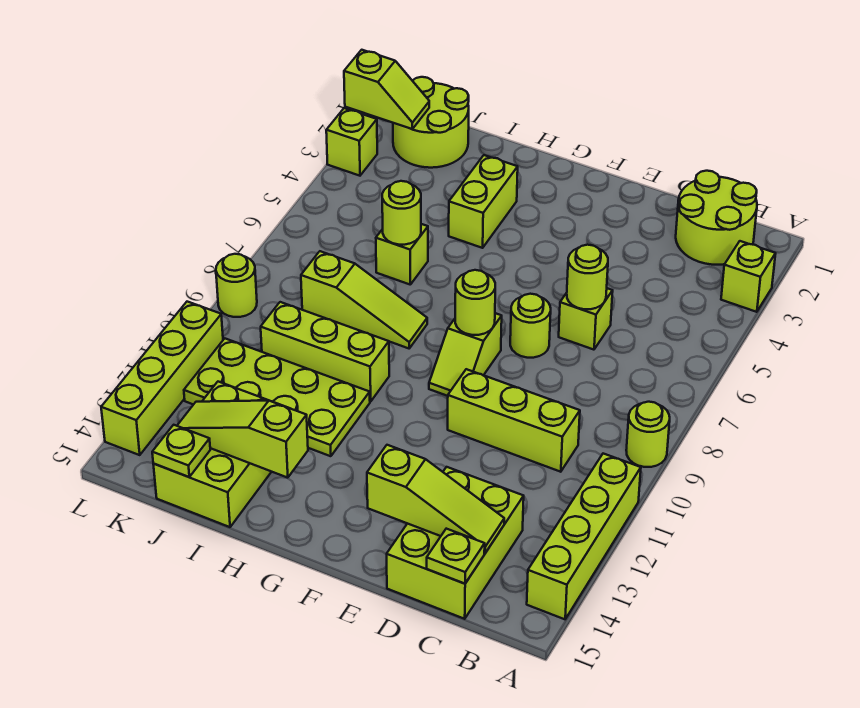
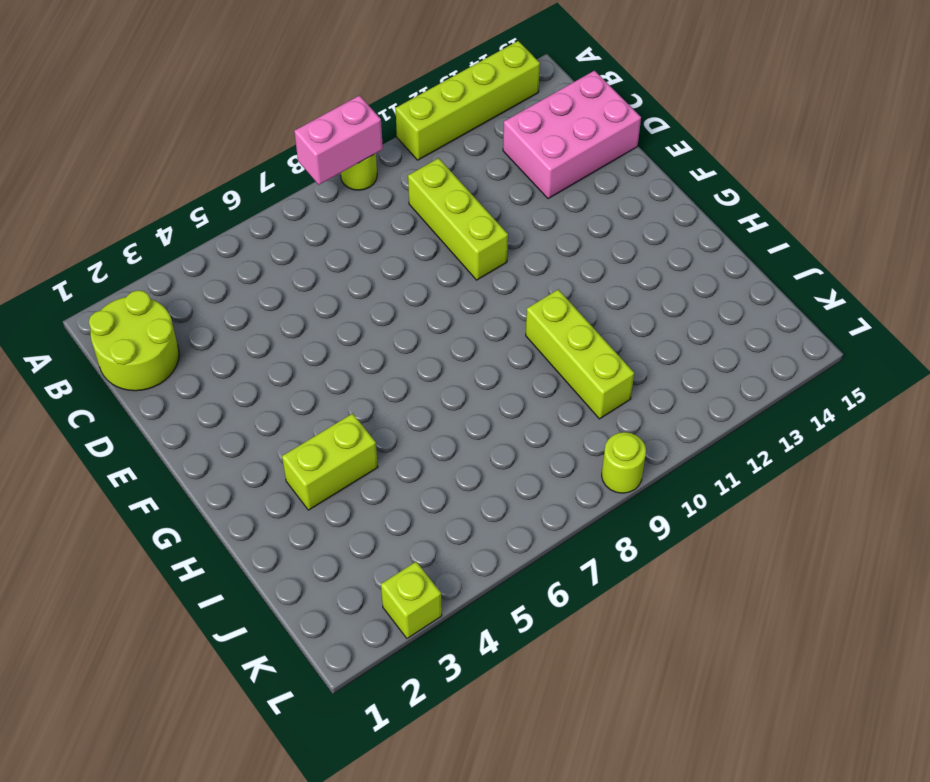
pink brick A8:A9 level 2 -> none
pink brick C13:D15 level 1 -> lime brick C13:D15 level 1
none -> lime brick A3 level 1
none -> lime brick D6 level 1
none -> lime round brick E7 level 1

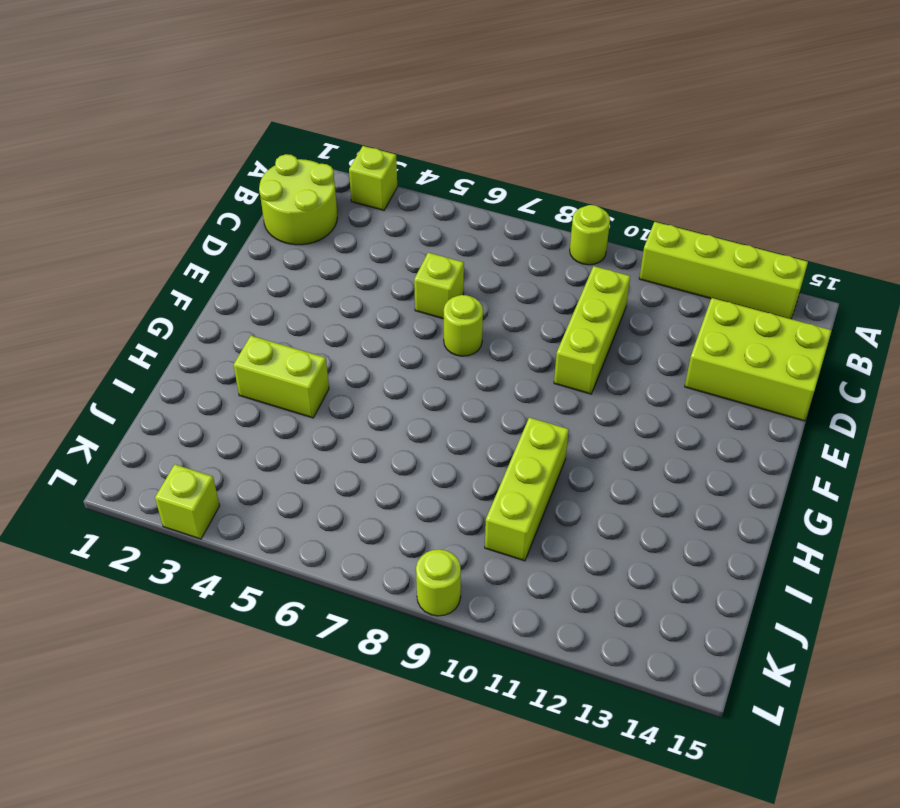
none -> lime slope F8:F9 level 1 top 8
none -> lime slope H8:J8 level 1 top J
none -> lime plate H11:K12 level 1

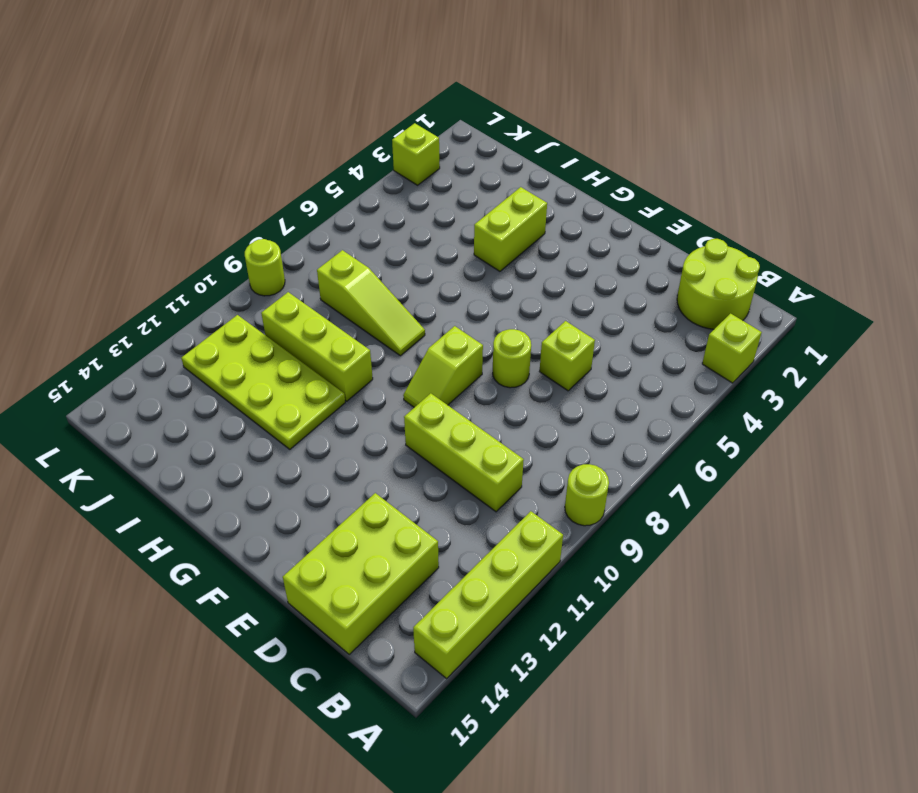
none -> lime brick I6 level 1
none -> lime brick I13:J15 level 1
none -> lime round brick J1:K2 level 1

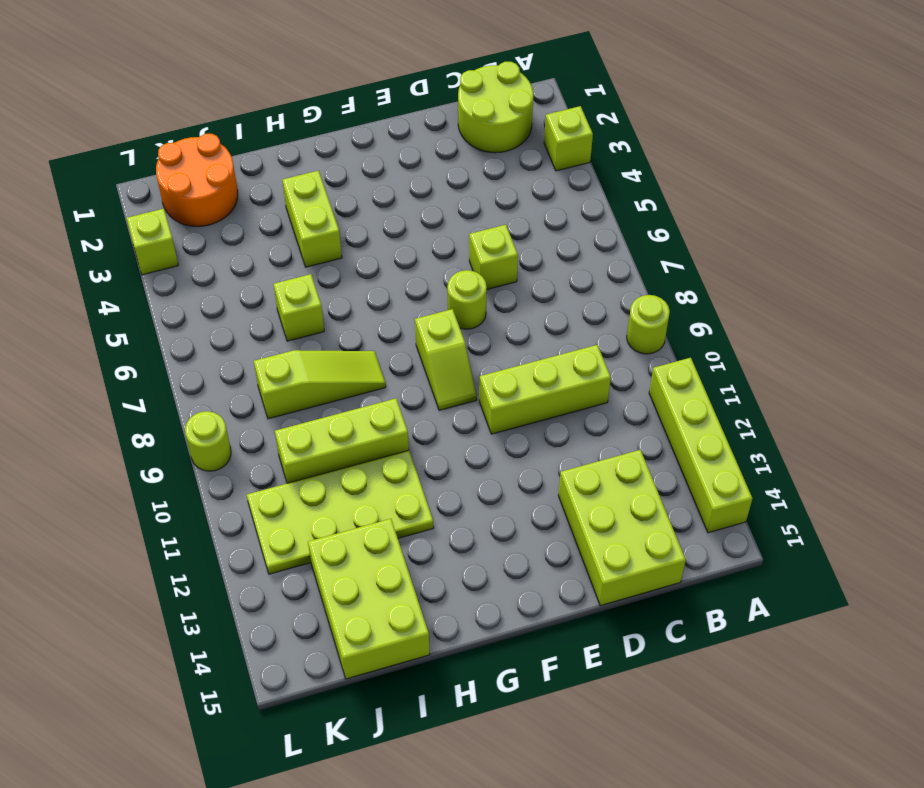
orange round brick J1:K2 level 1 -> lime round brick J1:K2 level 1
none -> lime brick L11:L14 level 1
none -> lime slope C14:E14 level 2 top E
none -> lime plate C15 level 2

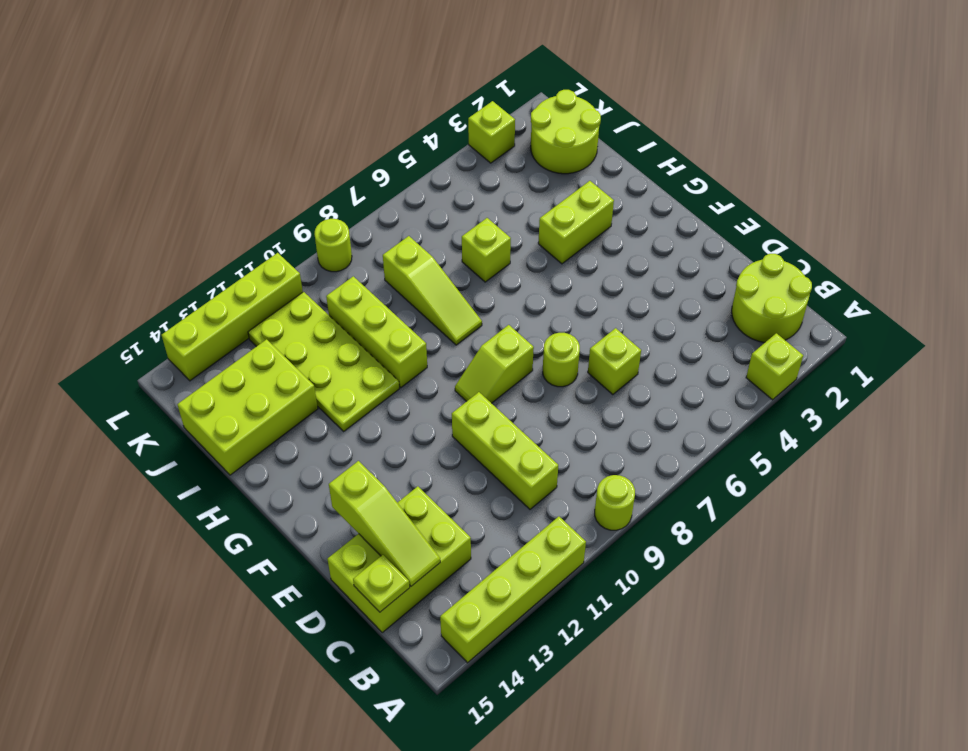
none -> lime round brick D6 level 2
none -> lime round brick F8 level 2
none -> lime slope H14:J14 level 2 top H

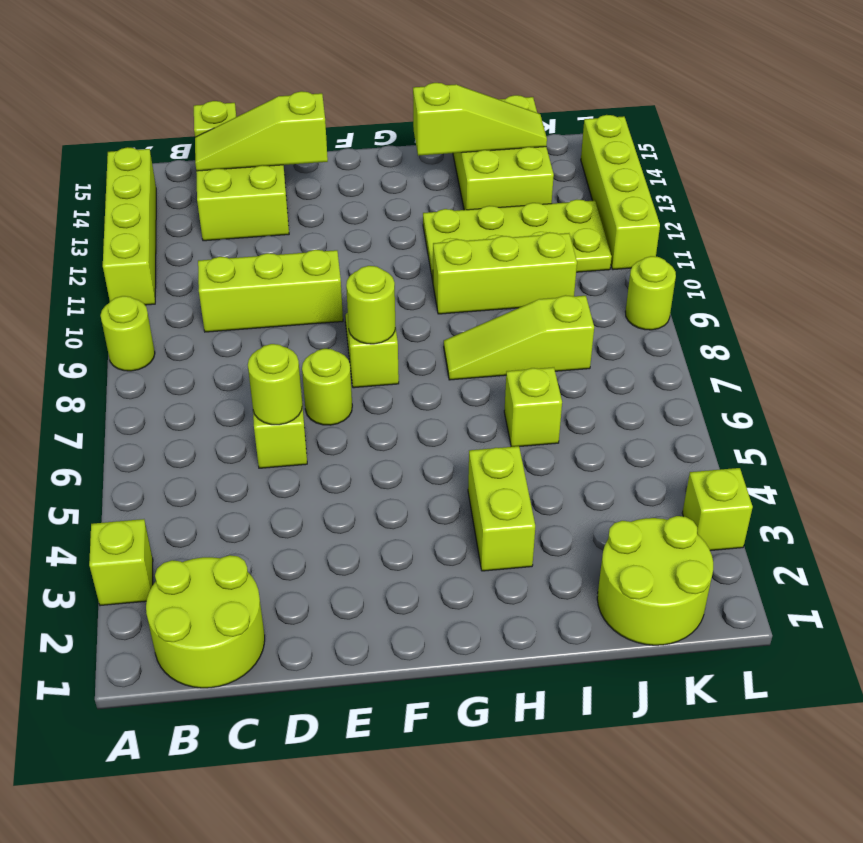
none -> lime round brick I6 level 2
none -> lime plate J15 level 2
none -> lime slope K2:L2 level 2 top L

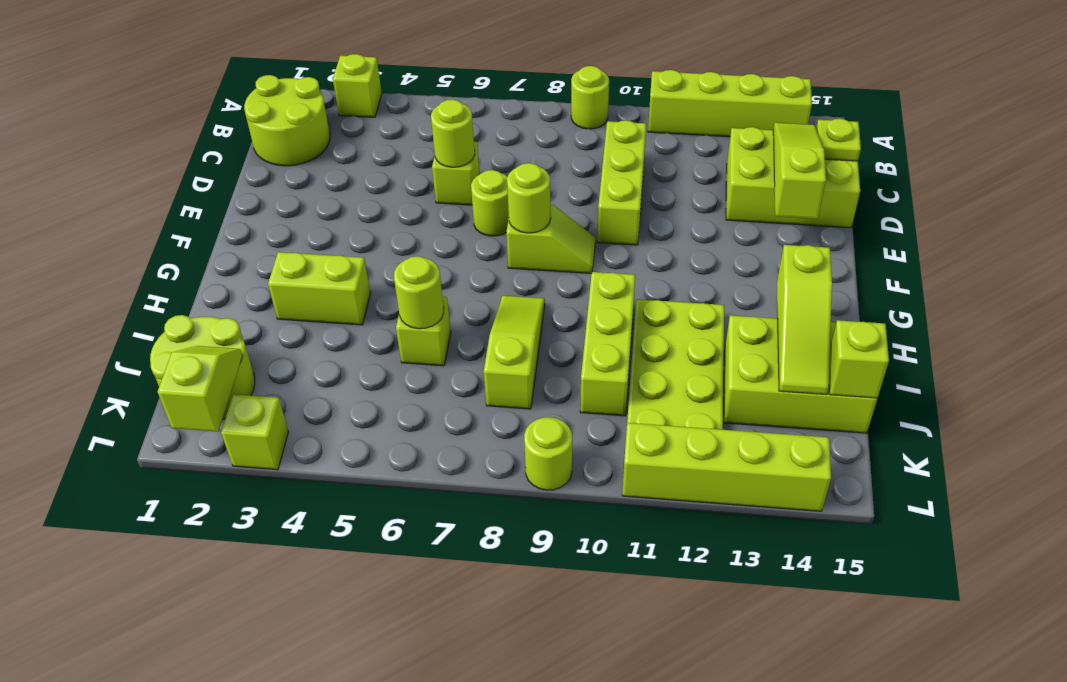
lime brick J15 level 2 -> lime plate J15 level 2

